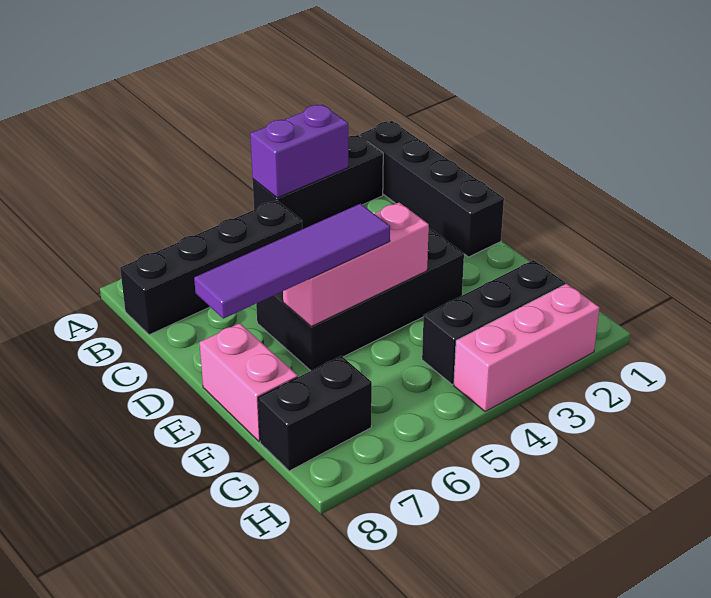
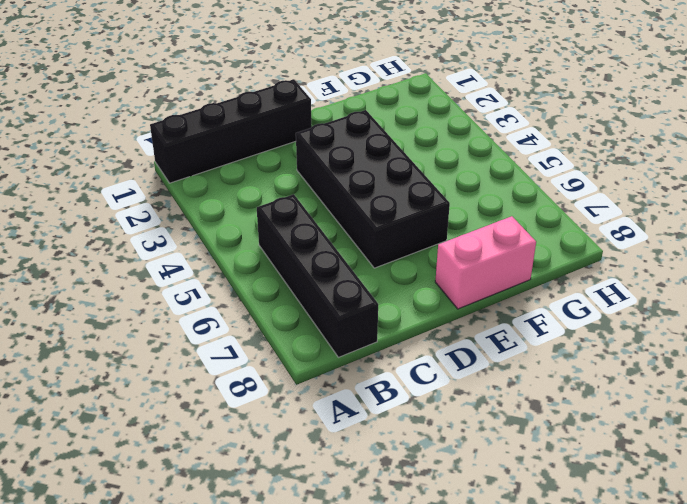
none -> black brick A2:A4 level 1
none -> black brick G2:G4 level 1

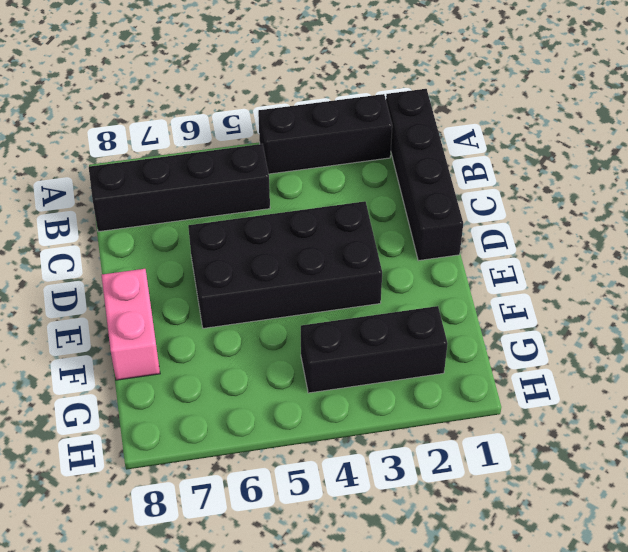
none -> black brick G7:G8 level 1
none -> pink brick H2:H4 level 1

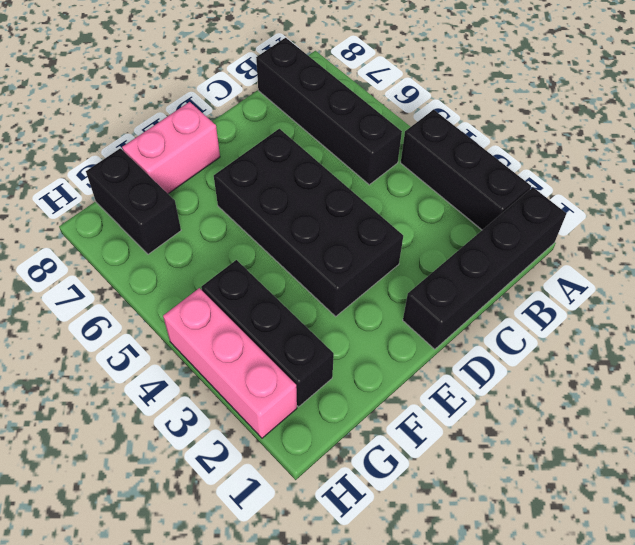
none -> purple brick A3:A4 level 2
none -> pink brick E4:E6 level 2

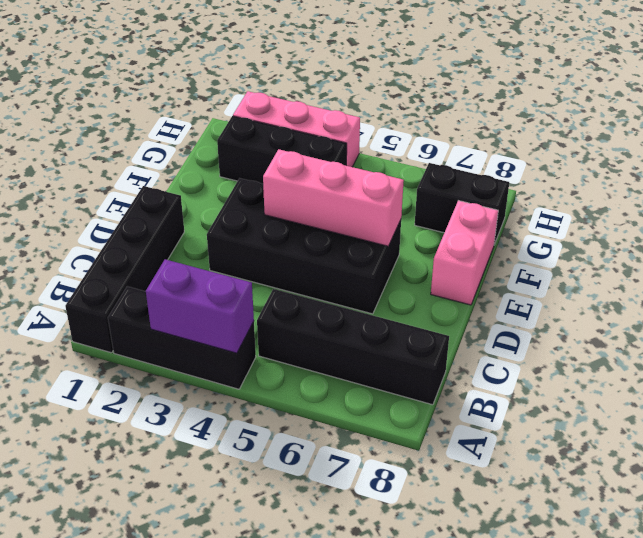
none -> purple tile E5:E8 level 3

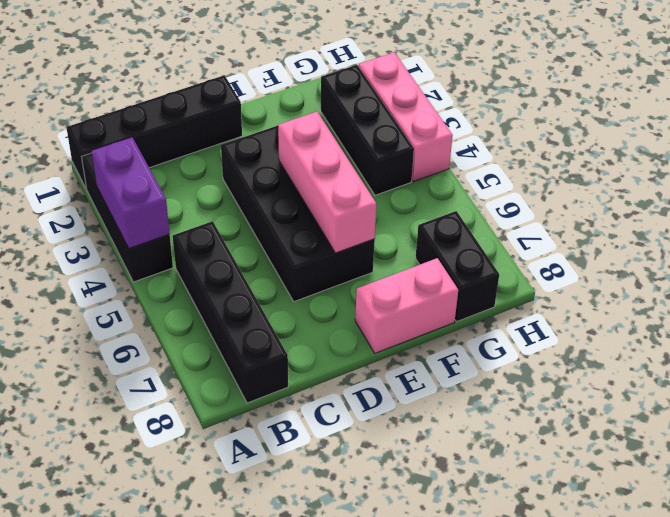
none -> purple tile E5:E8 level 3

